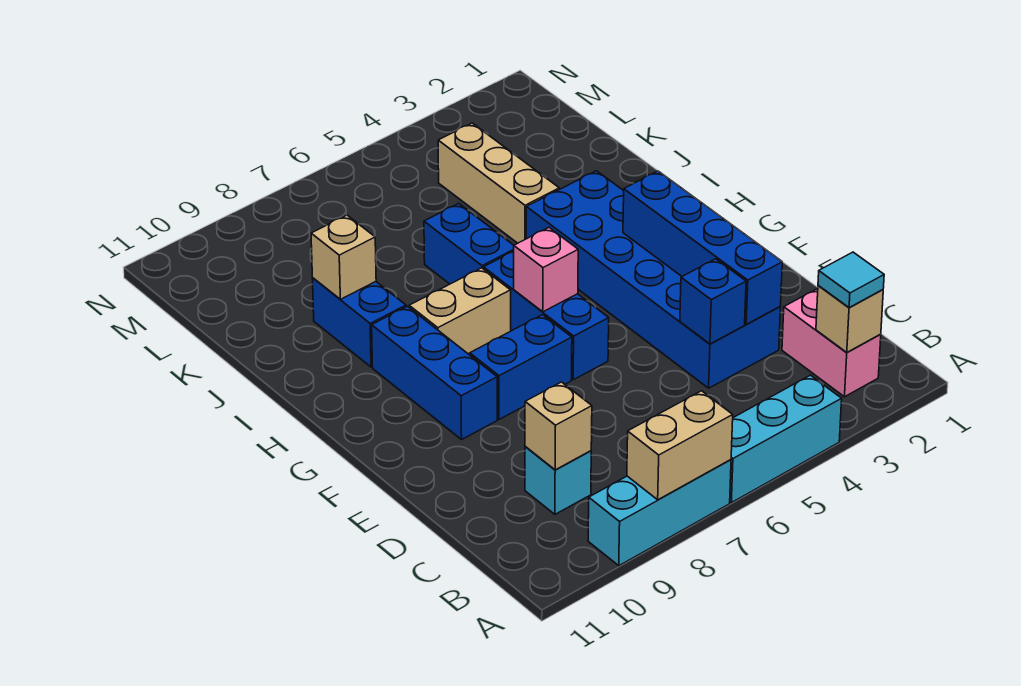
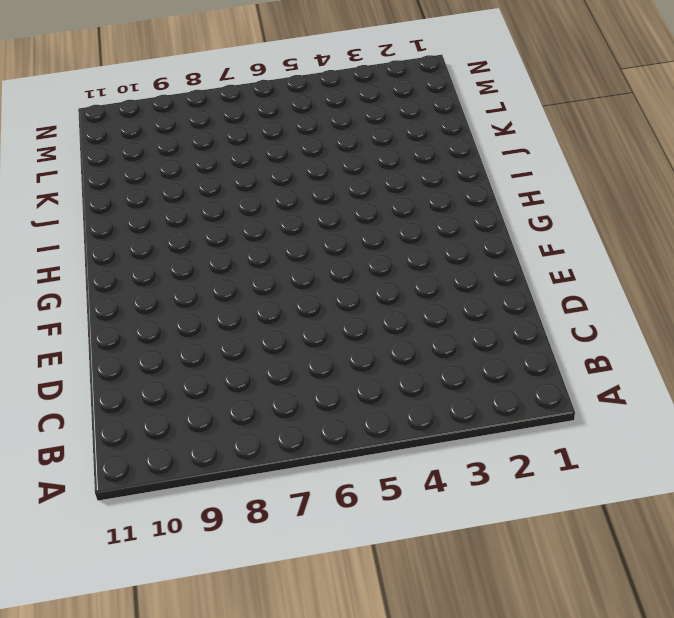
none -> cyan brick A4:A6 level 1
none -> cyan brick A7:A9 level 1
none -> pink brick B2:C2 level 1

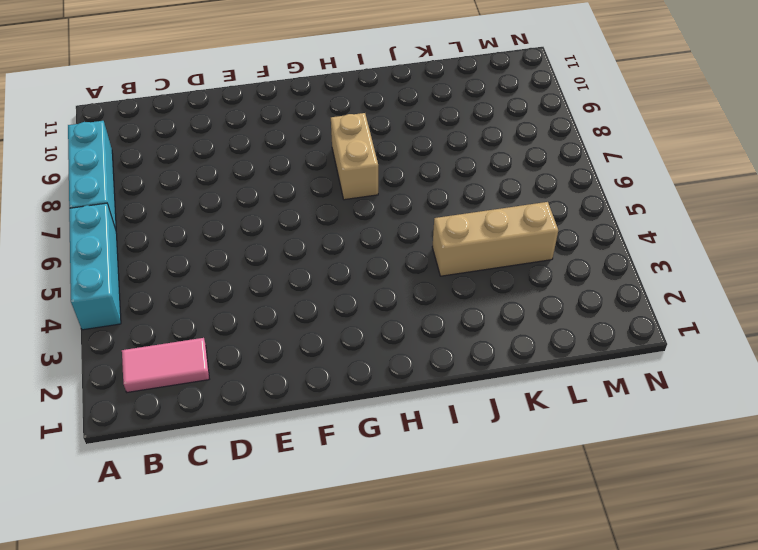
pink tile B2:C2 level 1 -> pink brick B2:C2 level 1
none -> cyan brick C9 level 1
none -> blue brick D3:I4 level 1
none -> blue brick F6:H6 level 1

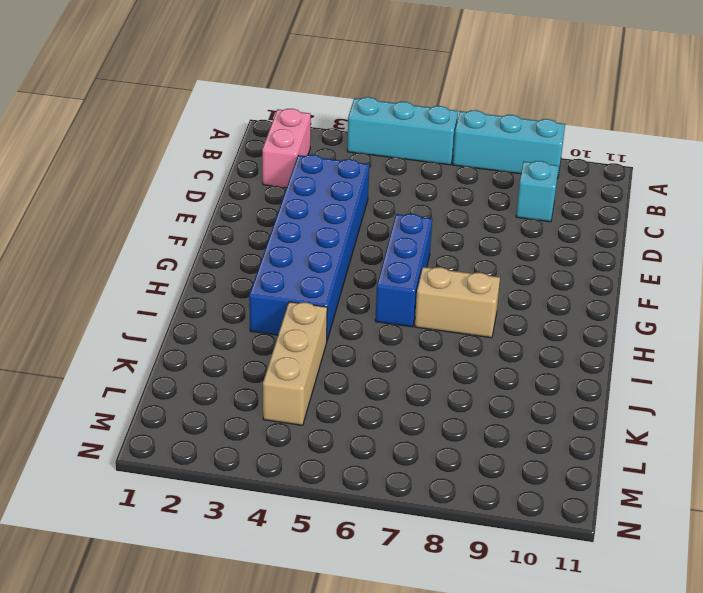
none -> blue brick F7:F8 level 1
none -> blue brick F9:H9 level 1
none -> blue brick I6:J6 level 1

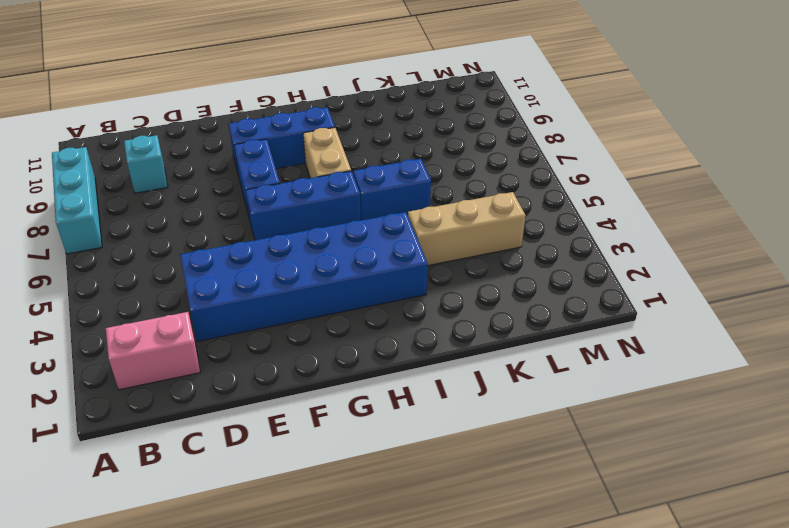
none -> cyan brick A4:A6 level 1
none -> blue brick I9:J9 level 1
none -> tan brick A7:A8 level 2

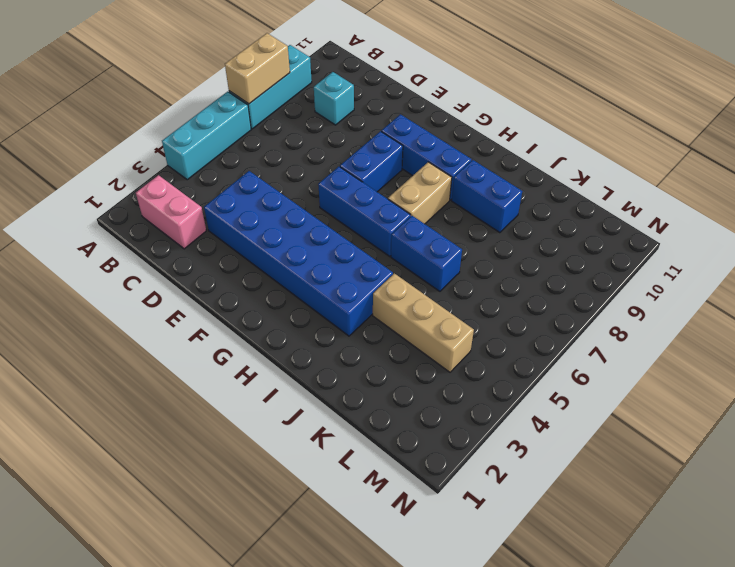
none -> tan brick B2 level 2
none -> tan brick C9 level 2
none -> blue brick D3:G3 level 2

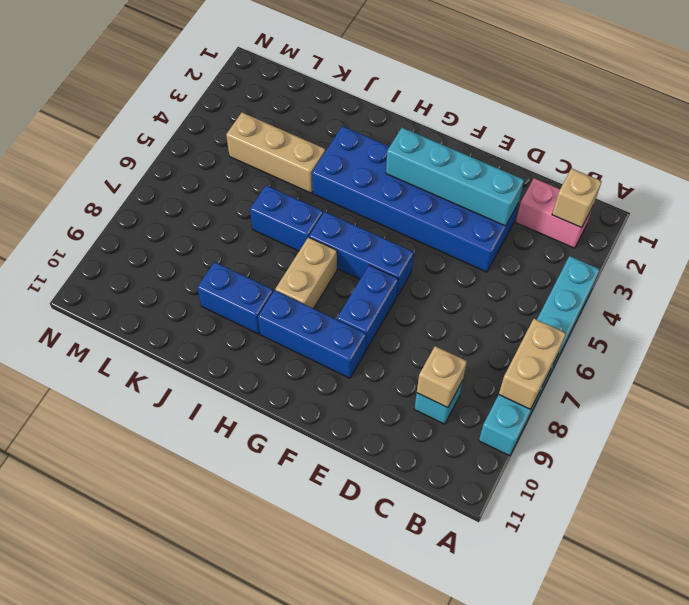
cyan brick D3:G3 level 2 -> blue brick D3:G3 level 2
none -> blue brick D4 level 2
none -> pink brick G6 level 2
none -> tan brick J9 level 2

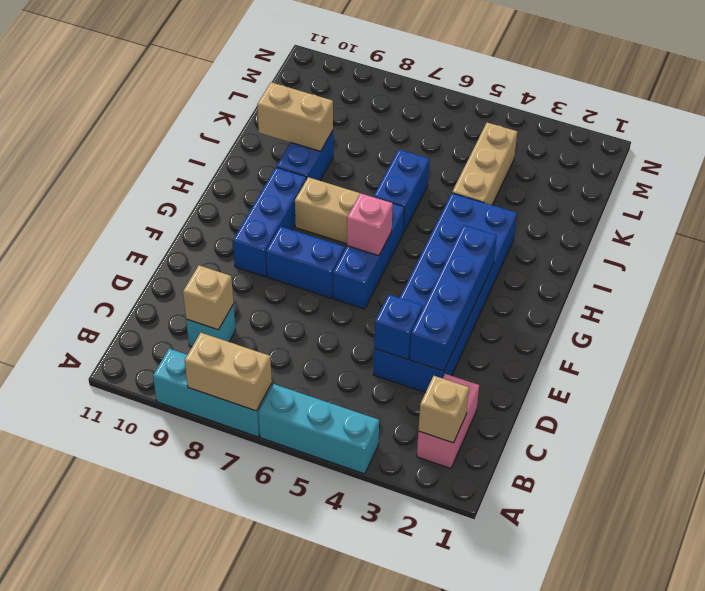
tan brick J9:J10 level 2 -> tan brick J9 level 2
none -> cyan tile B2 level 3

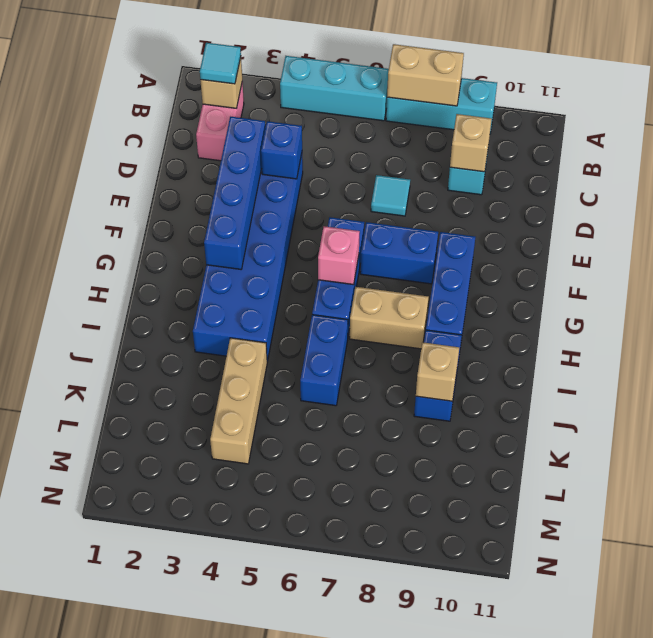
cyan tile D7 level 1 -> none

